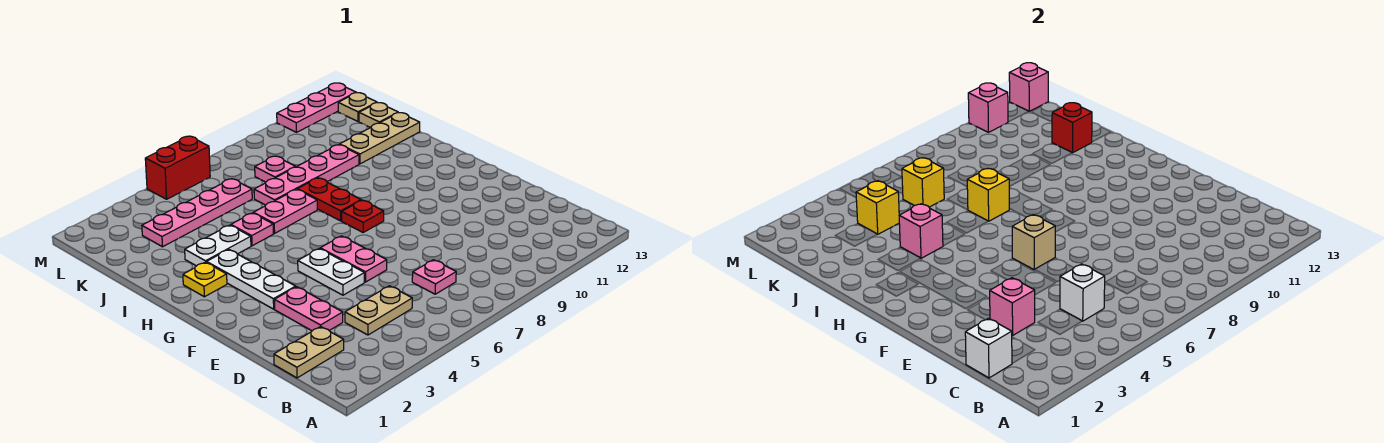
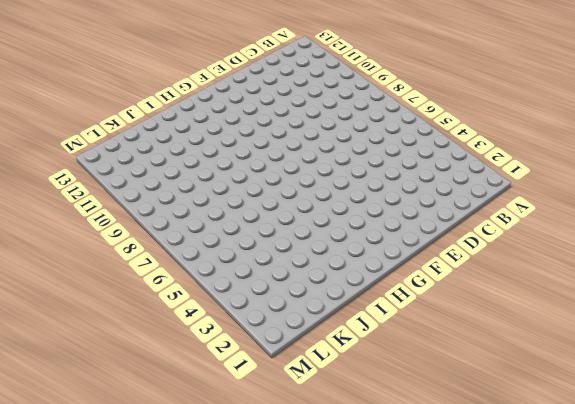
none -> tan plate C1:C2 level 1
none -> tan plate C4:C5 level 1
none -> pink plate C7 level 1
none -> pink plate D3:E3 level 1

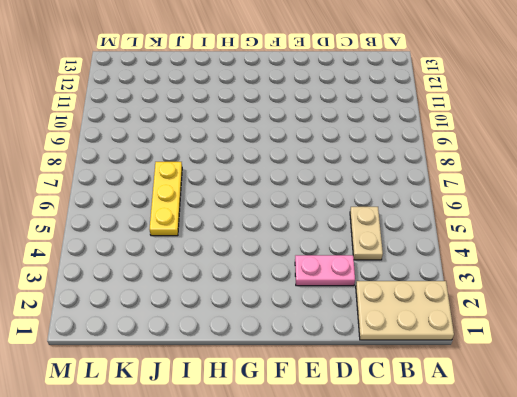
tan plate A1:C2 level 1 -> tan plate C1:C2 level 1
yellow plate J5:J7 level 1 -> pink plate J7:J10 level 1
none -> pink plate C7 level 1
none -> white plate E5:F5 level 1
none -> pink plate E6:F6 level 1
none -> white plate F3:H3 level 1

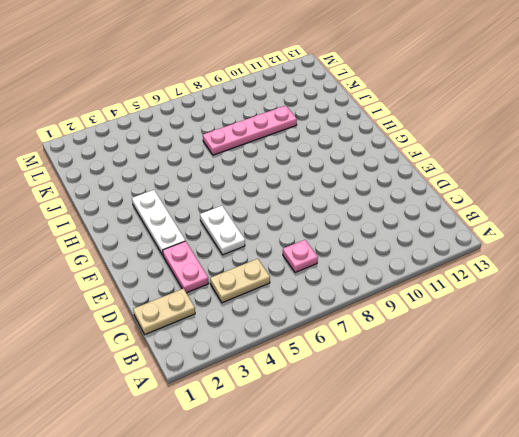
none -> pink plate E6:F6 level 1
none -> red plate G8 level 1
none -> yellow plate H2 level 1
none -> red plate H8:I8 level 1

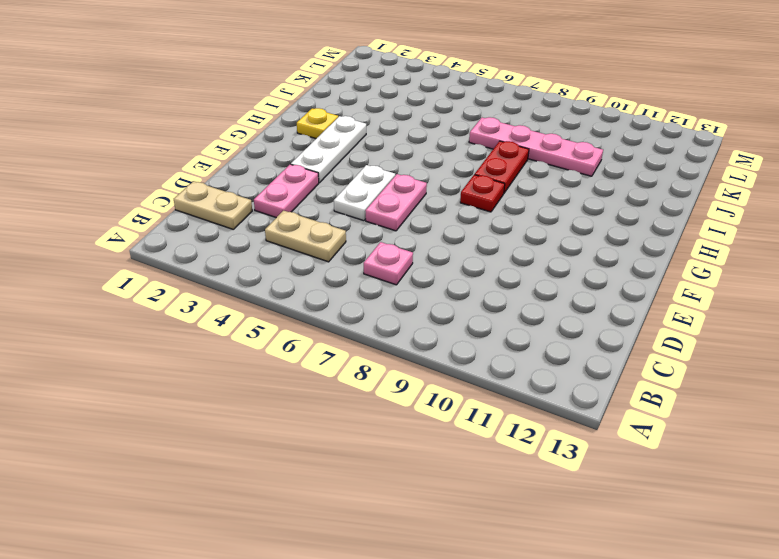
none -> white plate I3:I4 level 1
none -> pink plate I5 level 1
none -> pink plate I6:I7 level 1
none -> tan plate J11:J13 level 1

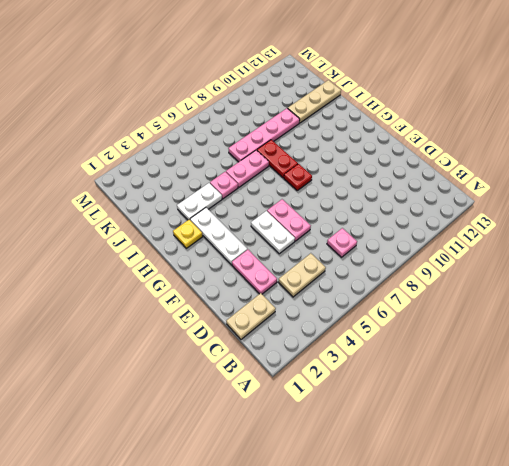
none -> pink plate K3:K6 level 1
none -> pink plate K8 level 1
none -> tan plate K13 level 1
none -> tan plate L13 level 1

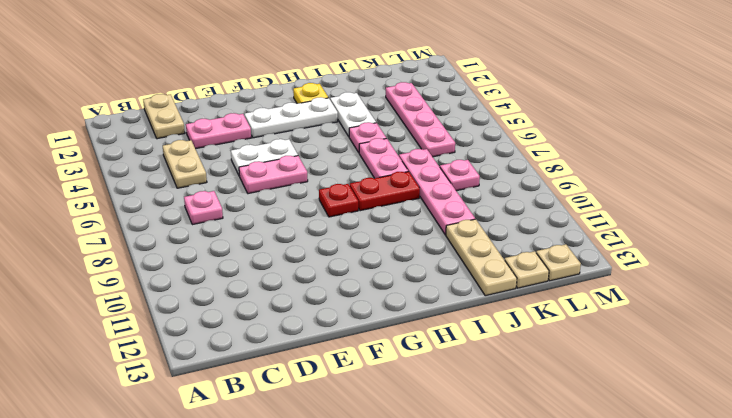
none -> red brick M5:M6 level 1
none -> pink plate M11:M13 level 1
none -> white brick C1 level 2
none -> white brick C5 level 2

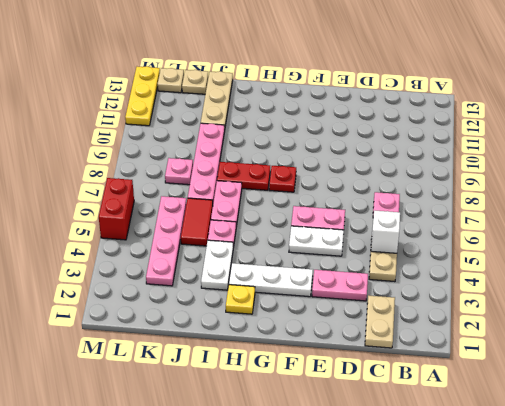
red tile J5:J6 level 1 -> none
yellow plate M11:M13 level 1 -> pink plate M11:M13 level 1
none -> white brick C1 level 2
none -> pink brick D3 level 2
none -> tan brick F6 level 2
none -> pink brick I4 level 2

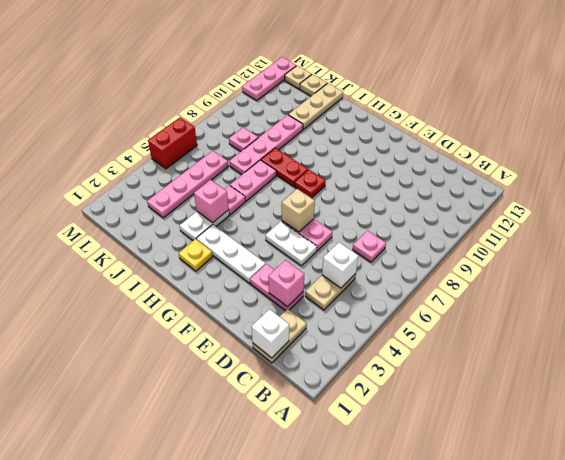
none -> yellow brick I7 level 2
none -> red brick J12 level 2
none -> yellow brick K4 level 2
none -> yellow brick K6 level 2

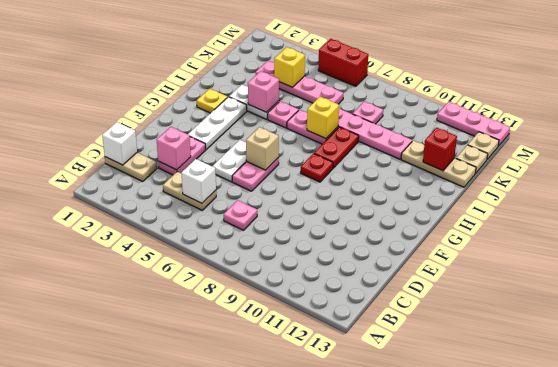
none -> yellow brick K6 level 2
none -> pink brick M11 level 2
none -> pink brick M13 level 2

